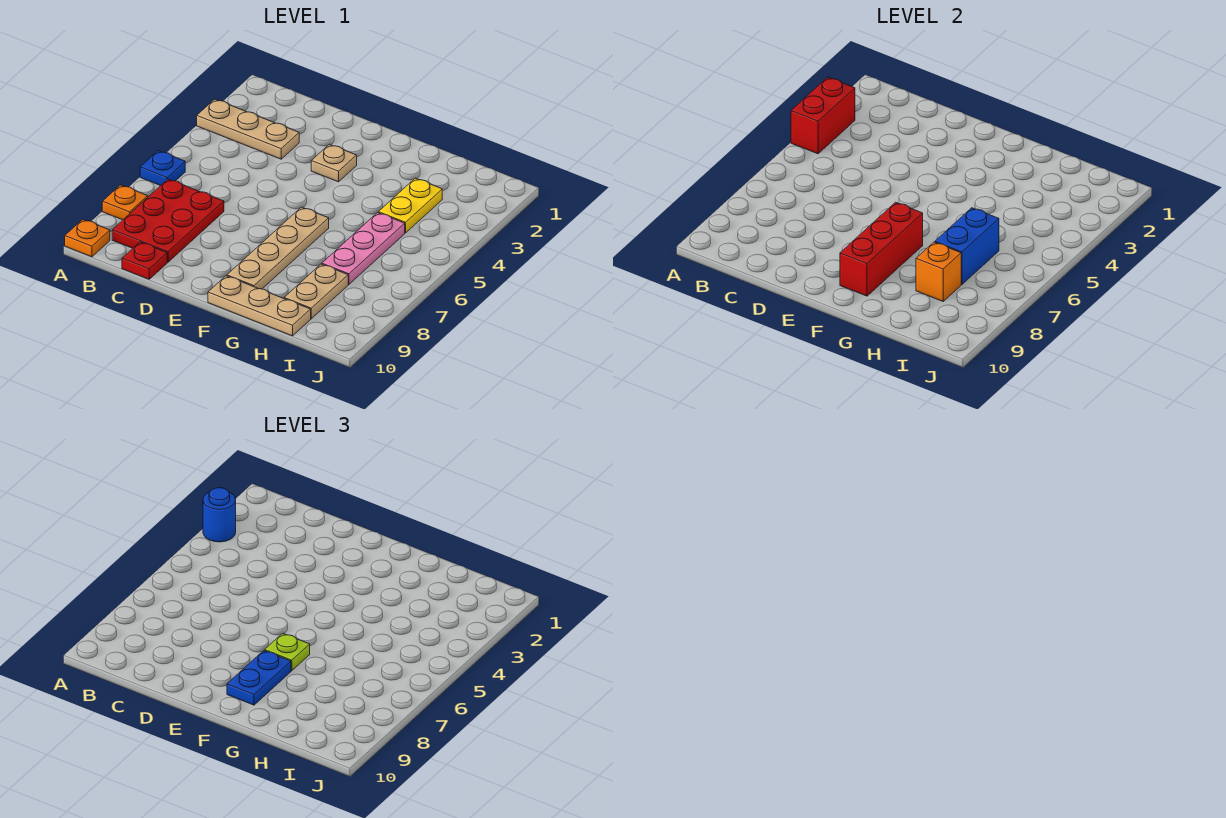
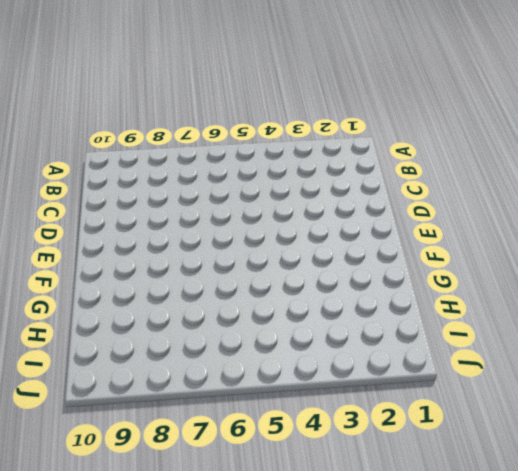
none -> tan plate A3:C3 level 1
none -> blue plate A6 level 1
none -> orange plate A8 level 1

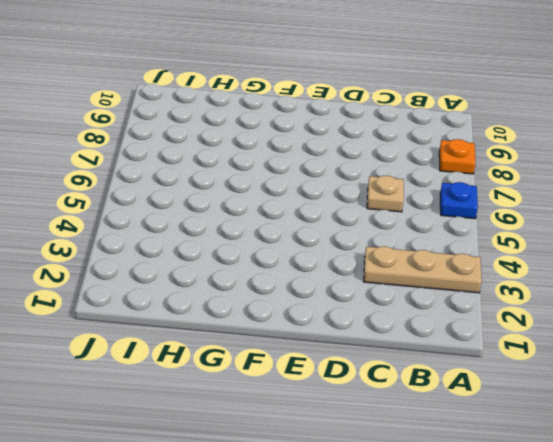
tan plate C6 level 1 -> tan plate E3 level 1
none -> orange plate A10 level 1
none -> red plate B7:C9 level 1
none -> red plate C10 level 1

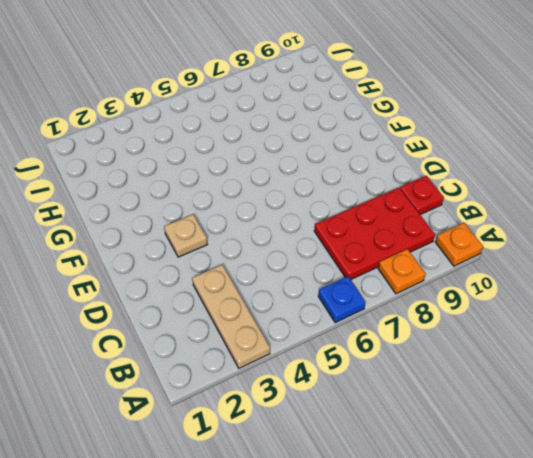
none -> tan plate F6:F9 level 1
none -> tan plate F10:H10 level 1
none -> yellow plate H3:H4 level 1

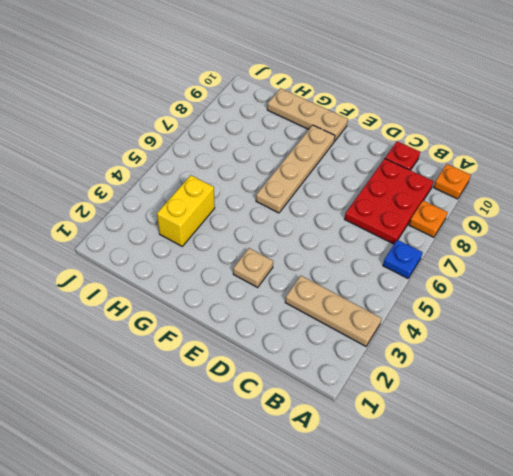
yellow brick H3:H4 level 1 -> yellow plate H3:H4 level 1
none -> pink plate H5:H7 level 1
none -> tan plate H8:H9 level 1
none -> red brick A3:A4 level 2

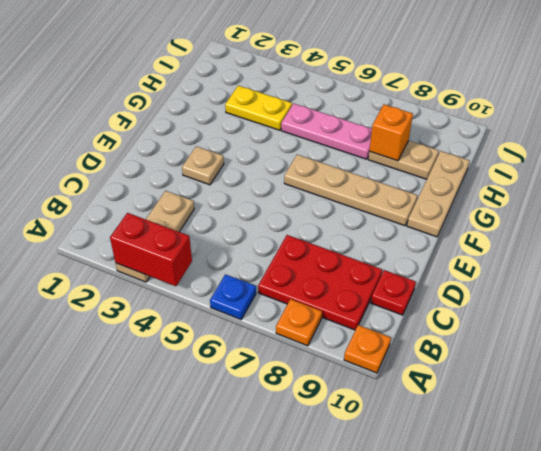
none -> red brick F7:F9 level 2
none -> blue brick H6:H7 level 2
none -> blue round brick A3 level 3

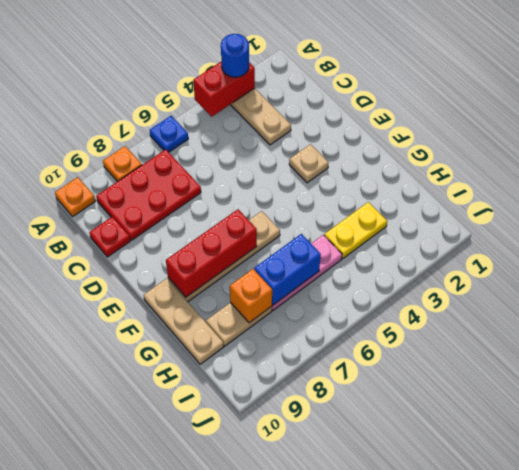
none -> lime plate F7 level 3
none -> blue plate F8:F9 level 3

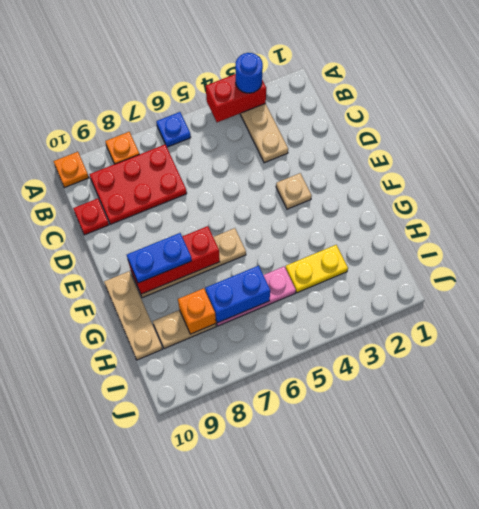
none -> lime plate F7 level 3

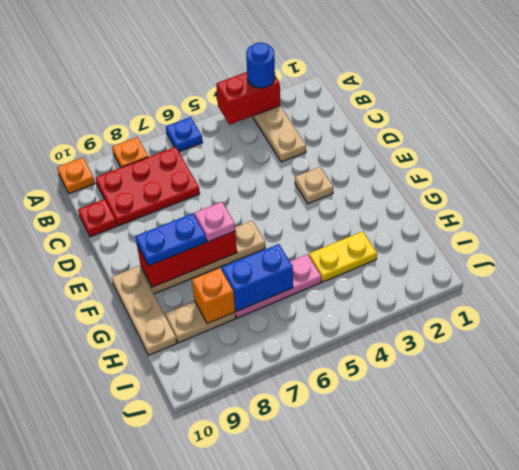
pink plate F7 level 3 -> lime plate F7 level 3

